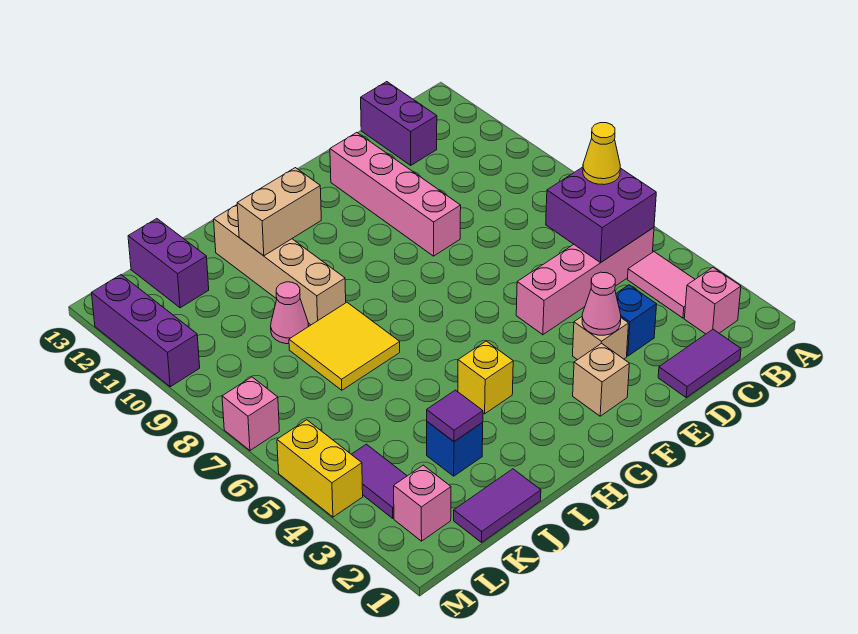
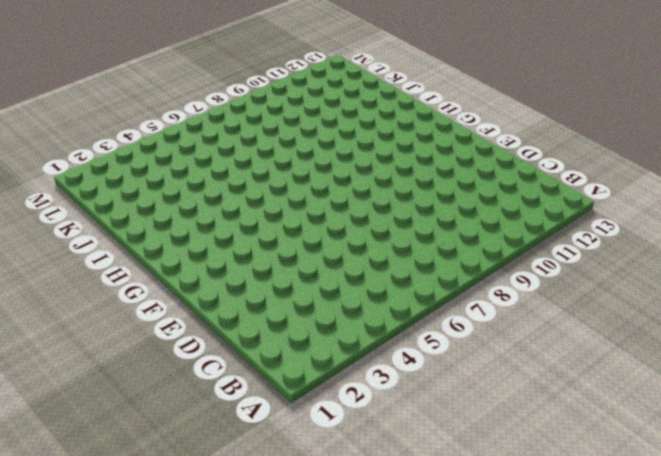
none -> pink brick B2 level 1
none -> pink tile B3:B4 level 1
none -> pink brick B5:E5 level 1

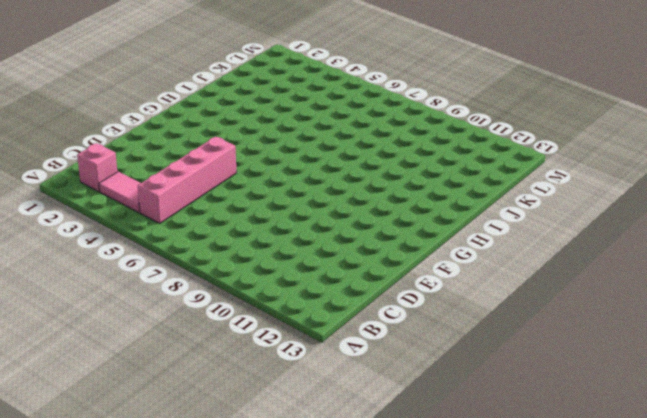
none -> purple tile C1:D1 level 1
none -> purple brick C12:C13 level 1
none -> blue brick D3 level 1

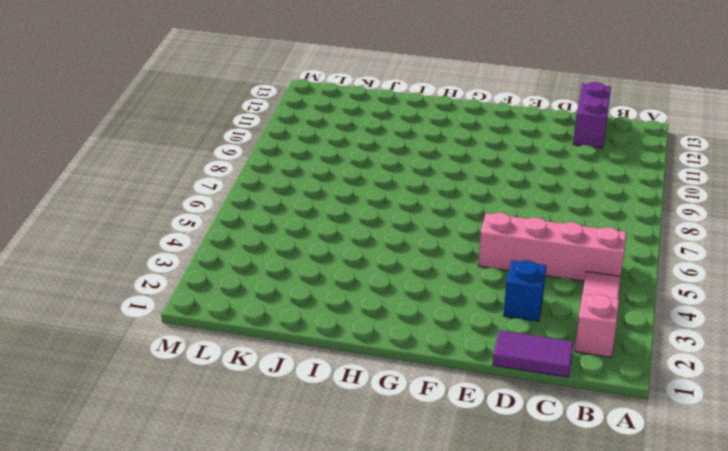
none -> tan brick E3 level 1
none -> pink brick E9:E12 level 1
none -> tan brick F2 level 1

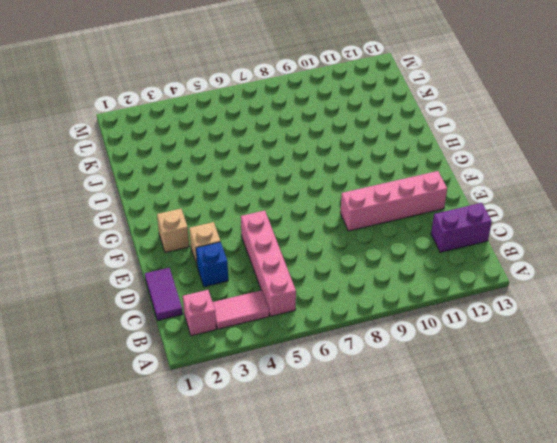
none -> yellow brick H4 level 1
none -> yellow tile I7:J8 level 1
none -> tan brick I9:I12 level 1

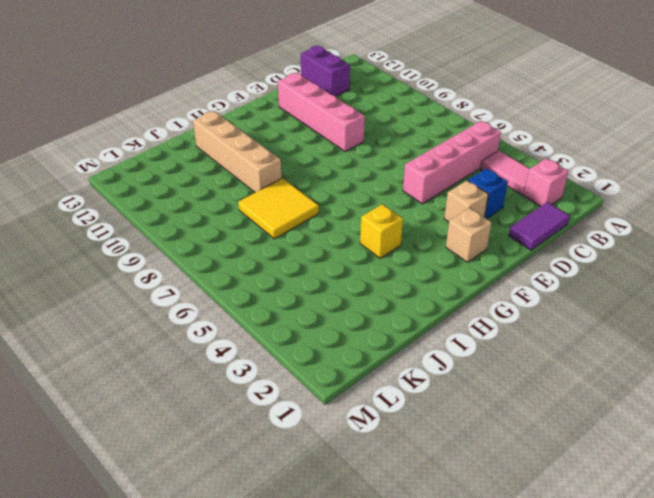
none -> purple tile J1:K1 level 1
none -> blue brick J3 level 1
none -> pink cone J9 level 1

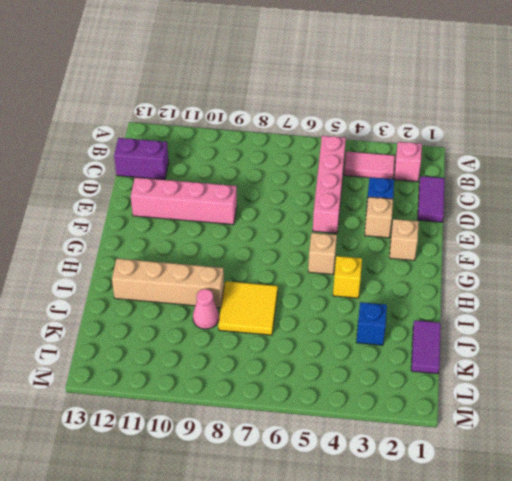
tan brick G5 level 1 -> none
none -> purple brick K12:K13 level 1
none -> pink brick L2 level 1
none -> purple tile L3:L4 level 1

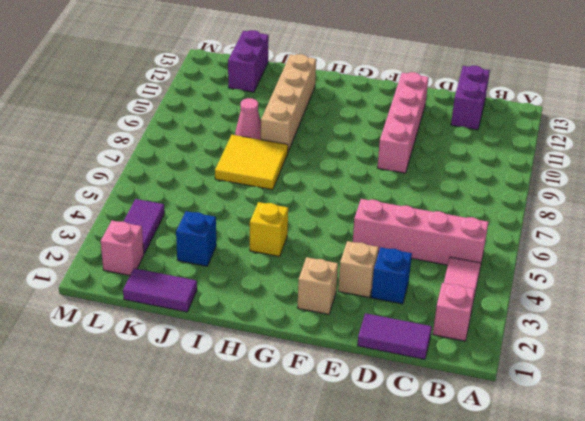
none -> yellow brick M4:M5 level 1
none -> pink brick M7 level 1
none -> purple brick M10:M12 level 1

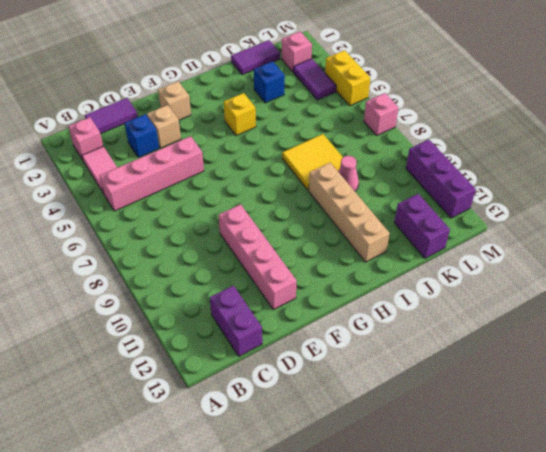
none -> purple brick B5:C6 level 2
none -> pink cone E3 level 2
none -> tan brick H11:I11 level 2

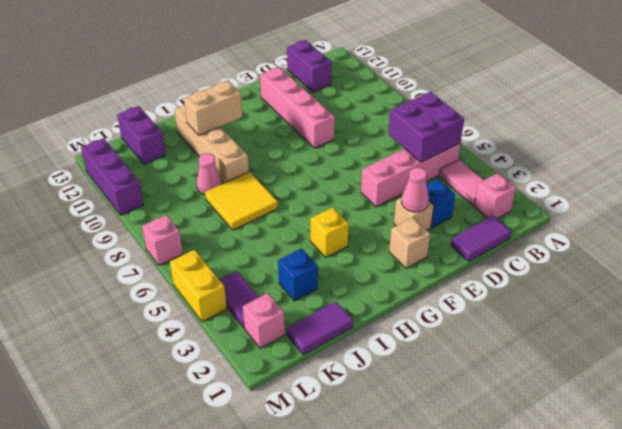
none -> purple tile J3 level 2
none -> yellow cone B6 level 3

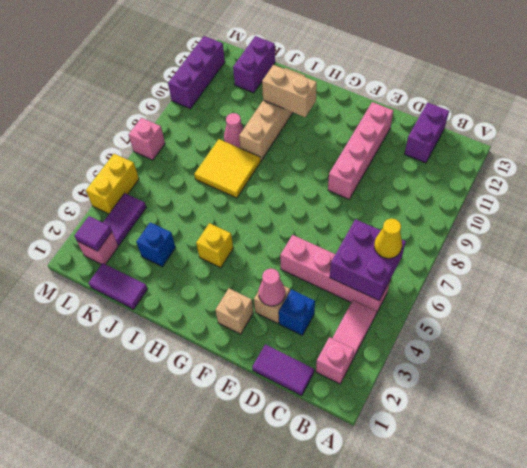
purple tile L2 level 2 -> purple tile J3 level 2

